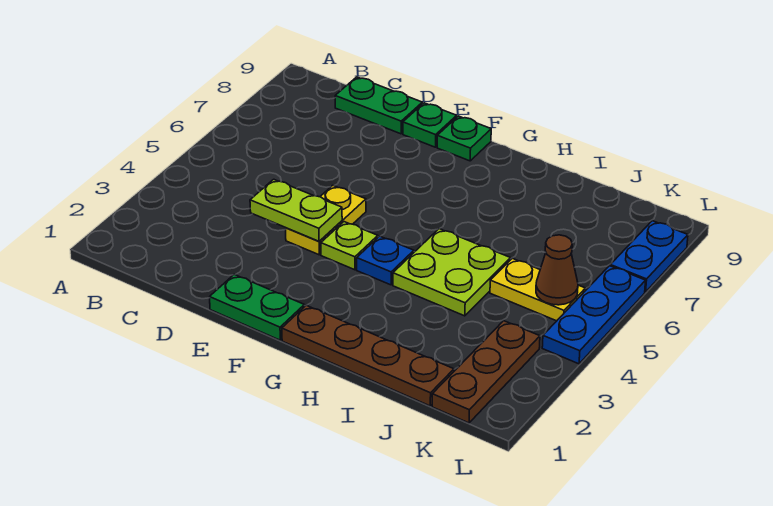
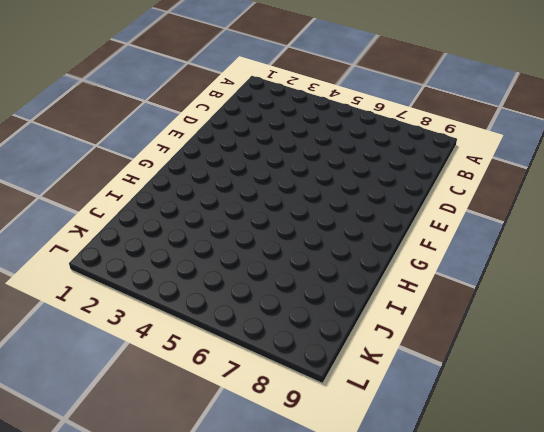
none -> green plate C9:D9 level 1
none -> green plate E1:F1 level 1
none -> yellow plate E4:E5 level 1

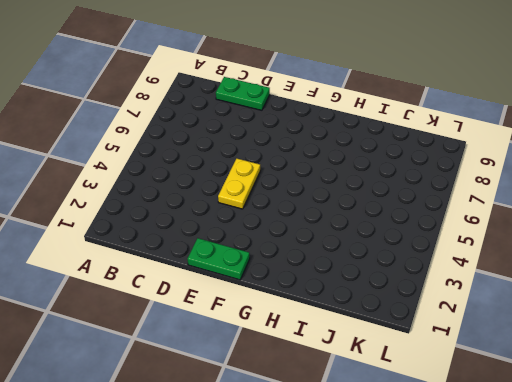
none -> green plate E9 level 1
none -> lime plate F4 level 1
none -> green plate F9 level 1

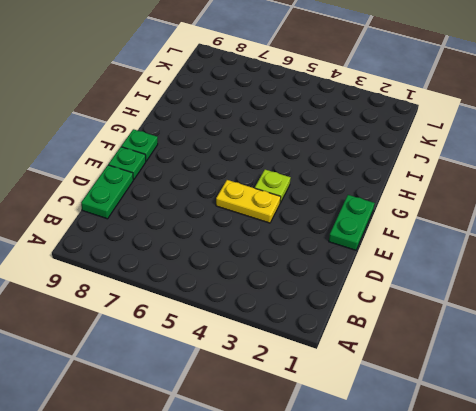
none -> brown plate G1:J1 level 1
none -> blue plate G4 level 1
none -> lime plate H4:I5 level 1

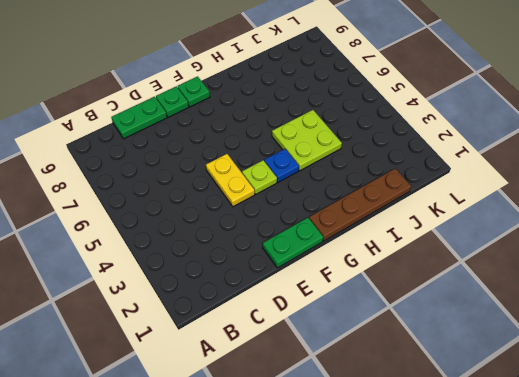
none -> yellow plate J5:K5 level 1
none -> brown plate K1:K3 level 1
none -> blue plate L4:L6 level 1

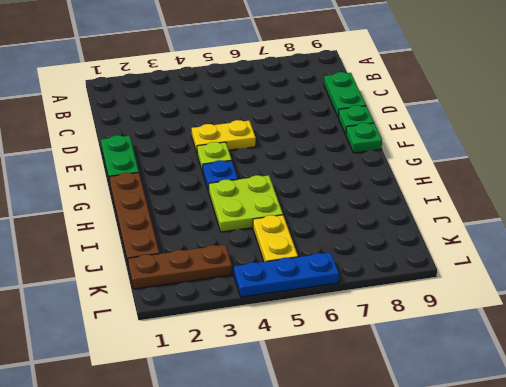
none -> blue plate L7:L8 level 1
none -> lime plate D4:E4 level 2
none -> brown cone K5 level 2

